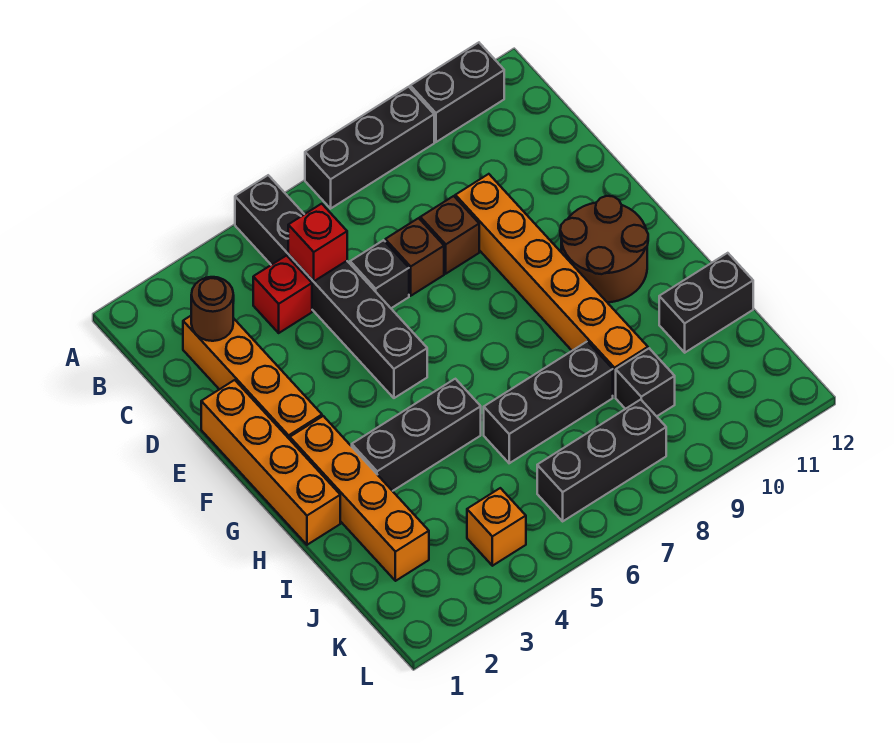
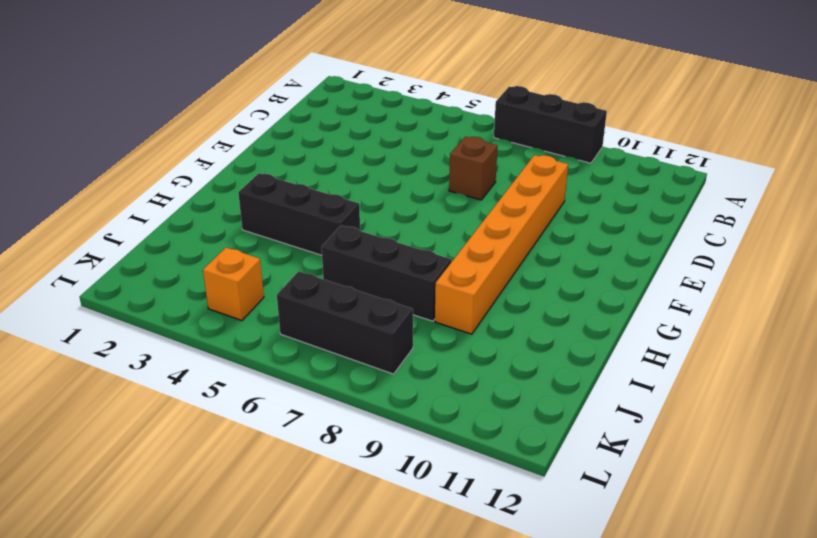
none -> black brick A5:F5 level 1
none -> black brick A10:A11 level 1
none -> orange brick C2:F2 level 1

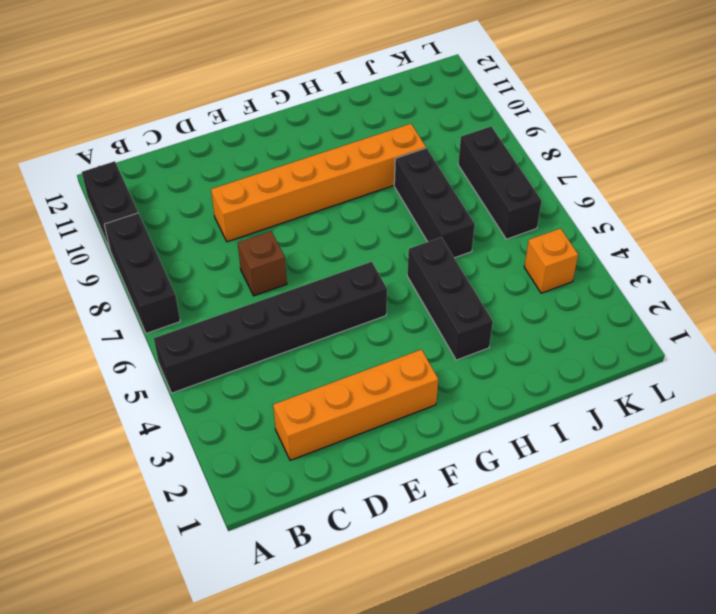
none -> red brick C4 level 1
none -> black brick D6 level 1
none -> brown brick D8 level 1

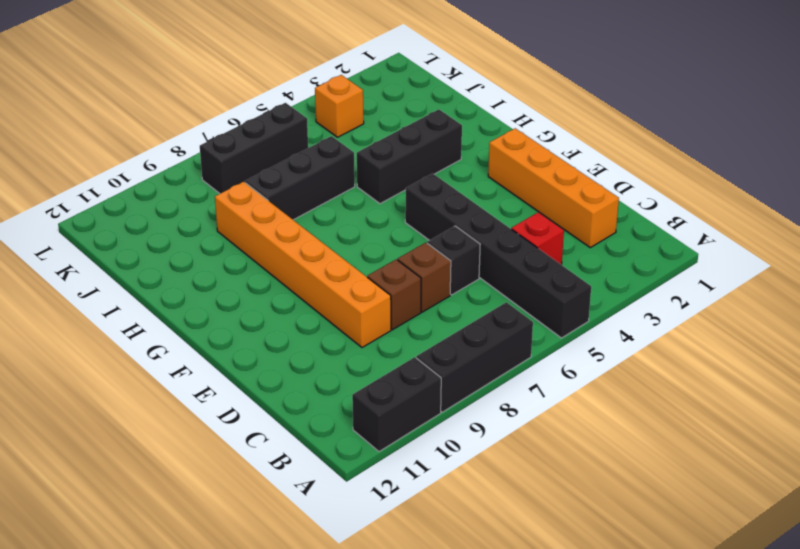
none -> orange brick E1:H1 level 1
none -> brown round brick F10:G11 level 1
none -> orange brick G2:J2 level 1

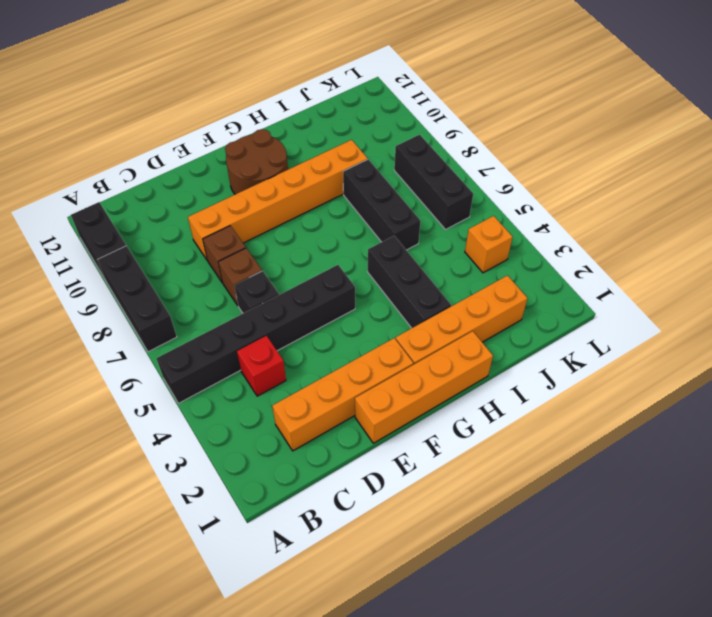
none -> black brick I11:I12 level 1
none -> black brick J9 level 1
none -> brown round brick C2 level 2

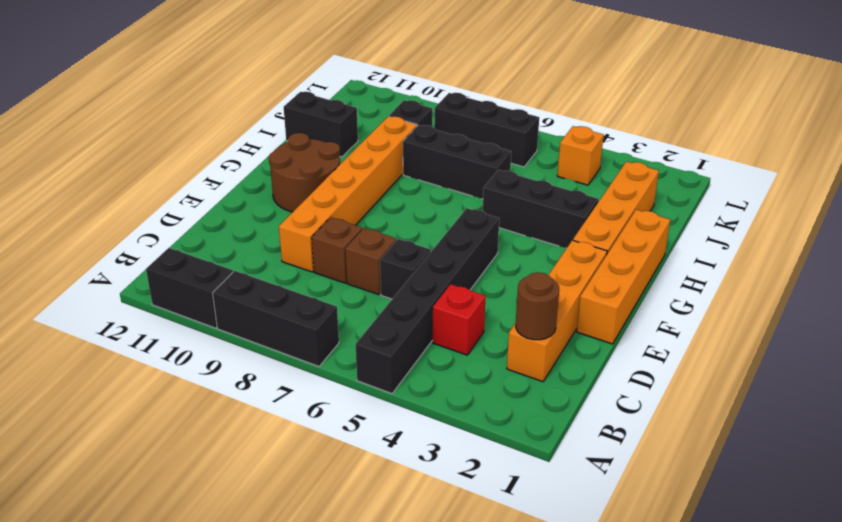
none -> red brick C5 level 2

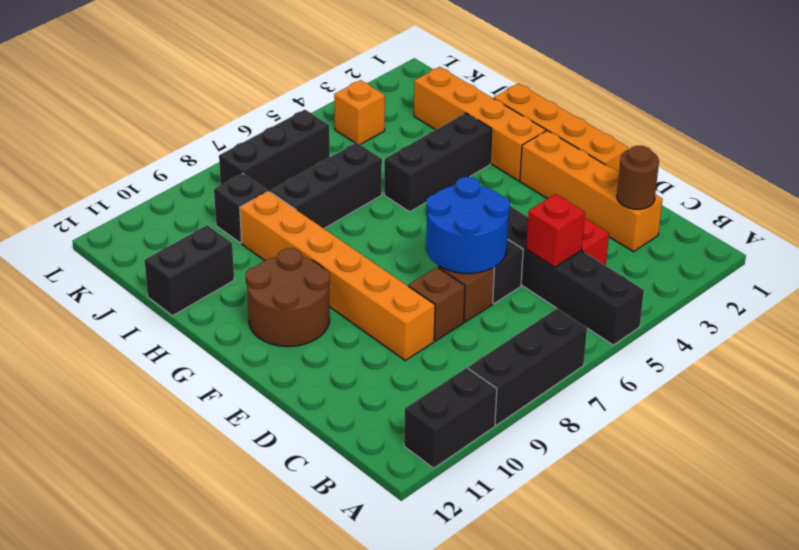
blue round brick D6:E7 level 2 -> none

